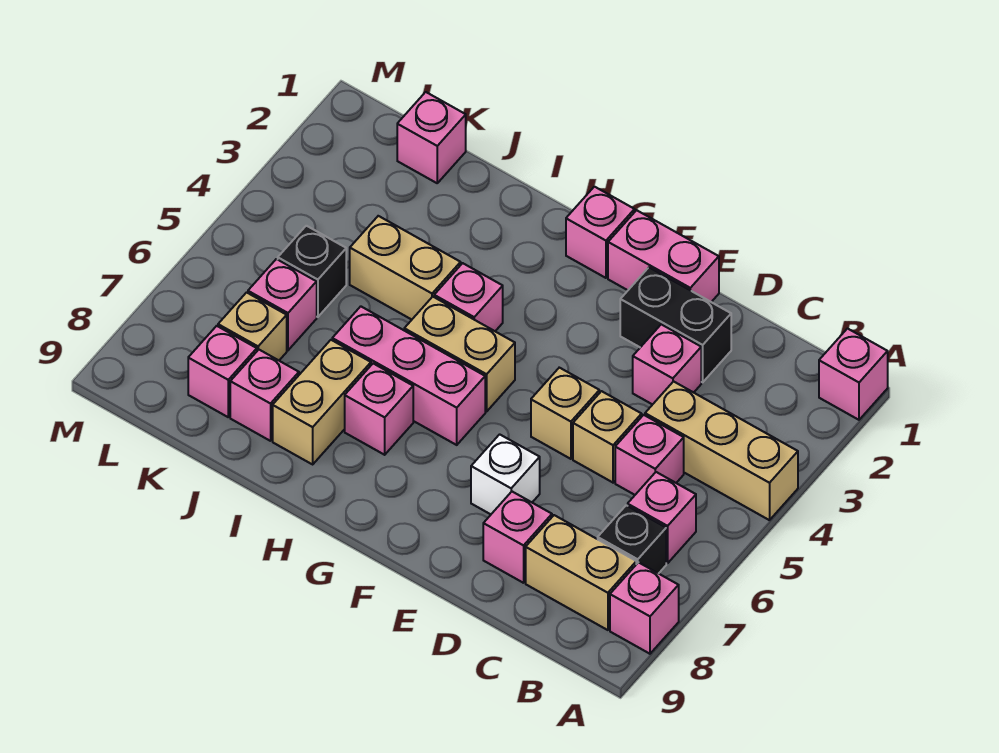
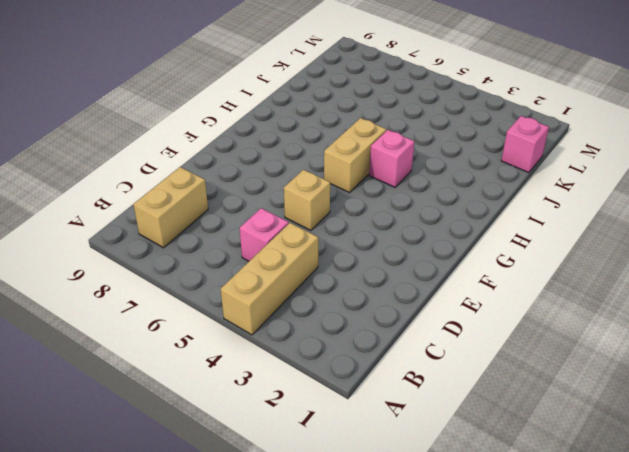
none -> pink brick A1 level 1
none -> pink brick A8 level 1
none -> pink brick B6 level 1

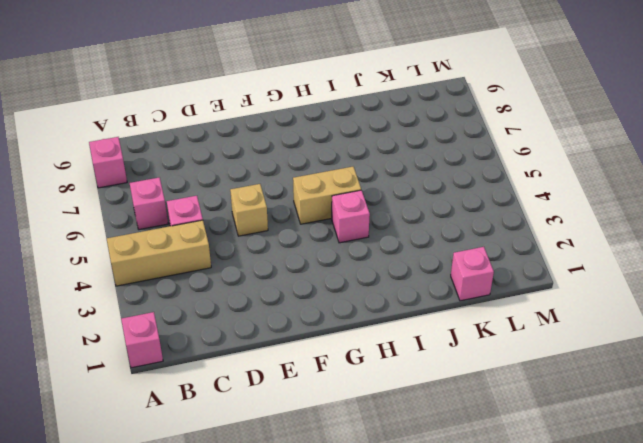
none -> black brick B7 level 1
none -> tan brick B8:C8 level 1
none -> black brick D2:E2 level 1

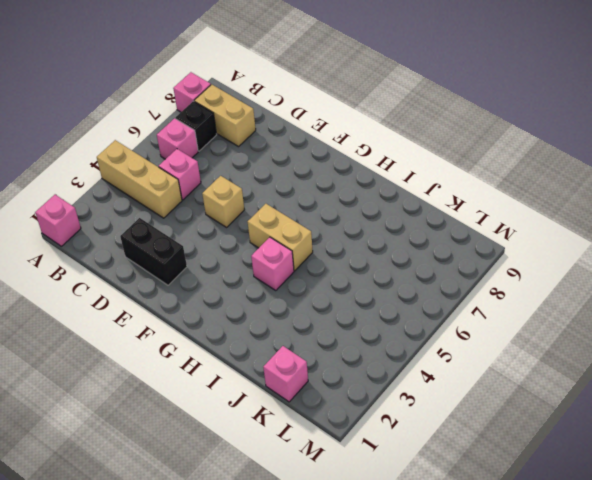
none -> pink brick D3 level 1
none -> tan brick D5 level 1
none -> pink brick D8 level 1

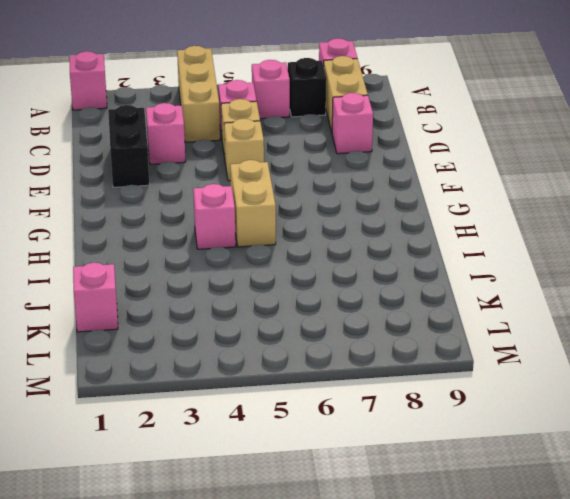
none -> pink brick E1:F1 level 1
none -> white brick E7 level 1
none -> pink brick G1 level 1

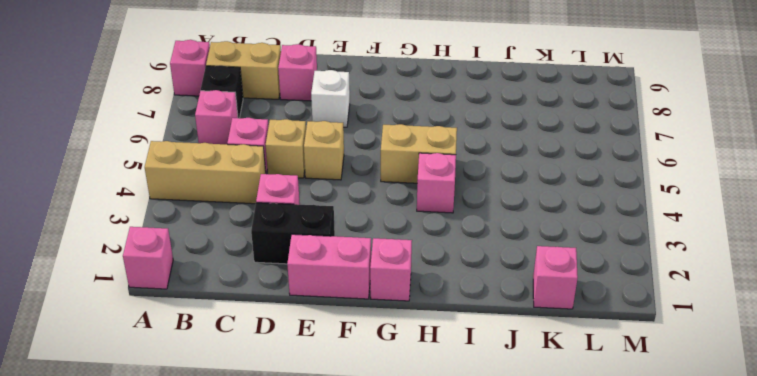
none -> pink brick G6:I6 level 1
none -> pink brick H7 level 1
none -> tan brick I4:J4 level 1

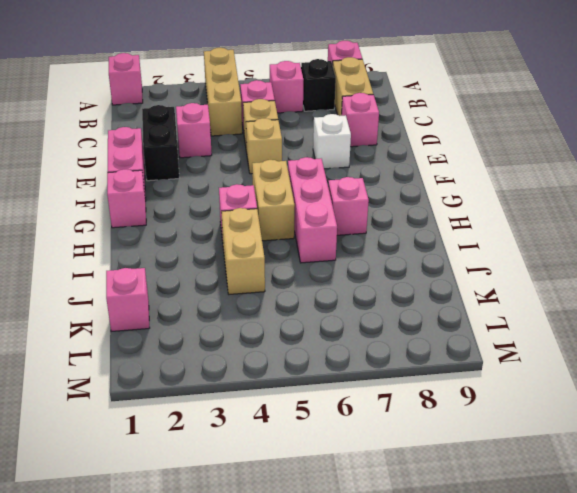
none -> tan brick I7:I8 level 1
none -> pink brick J8 level 1
none -> black brick K5 level 1

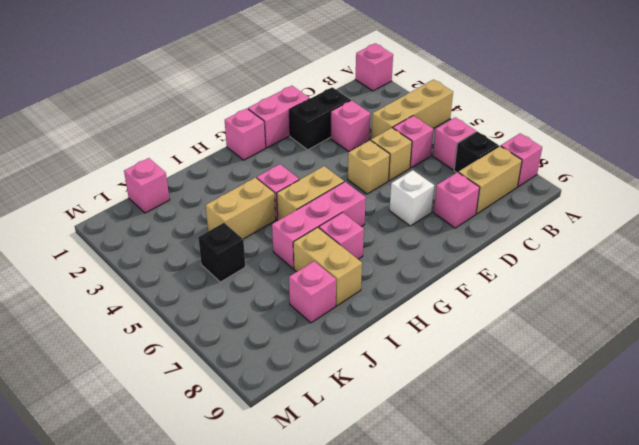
none -> pink brick K6 level 1
none -> tan brick K7 level 1
none -> pink brick K8 level 1

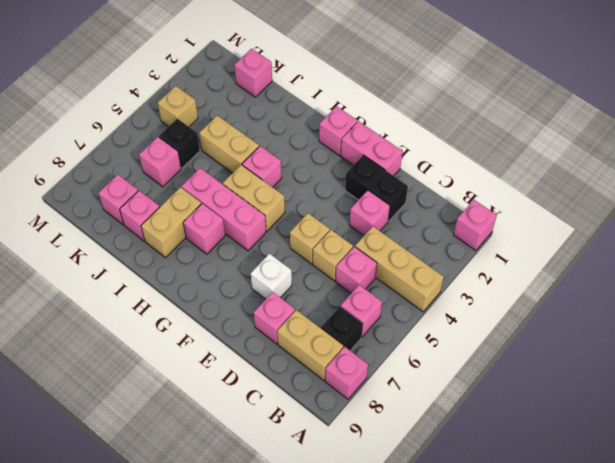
tan brick L4 level 1 -> tan brick K7 level 1

